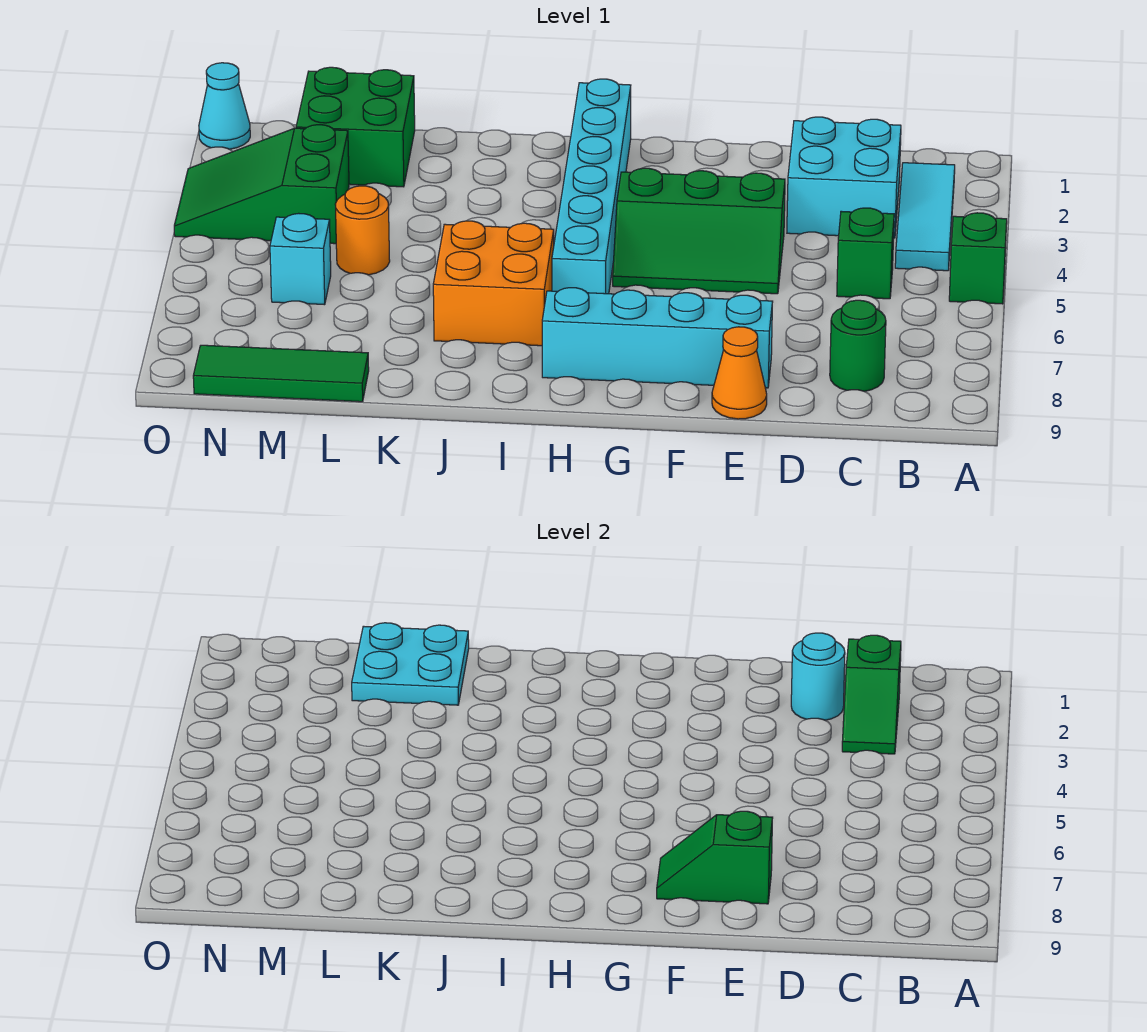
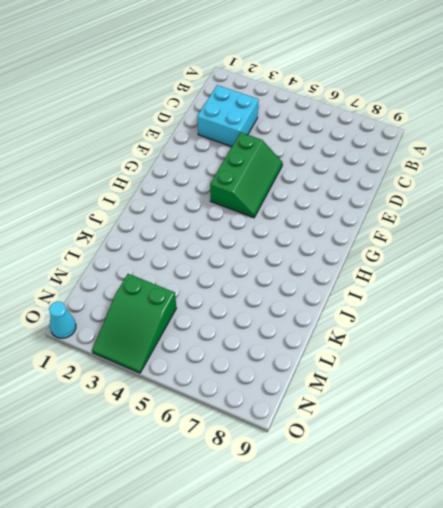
none -> green brick A5 level 1
none -> cyan tile B2:B4 level 1
none -> green brick C5 level 1

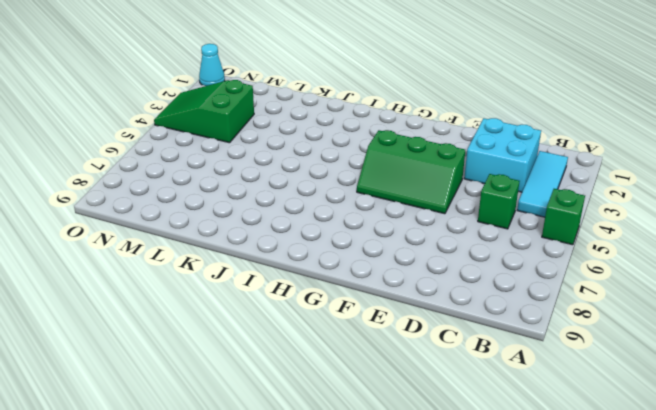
none -> green round brick C8 level 1
none -> cyan brick E8:H8 level 1
none -> orange cone E9 level 1

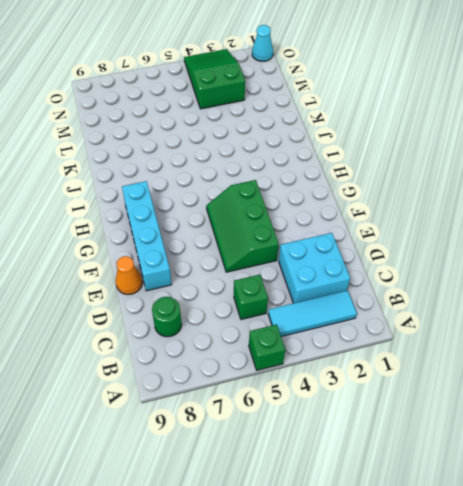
none -> cyan brick H1:H6 level 1
none -> orange brick I6:J7 level 1
none -> green brick L1:M2 level 1

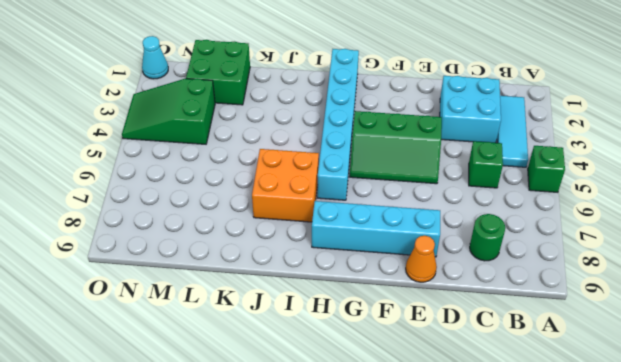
none -> orange round brick L5 level 1
none -> green tile L9:N9 level 1
none -> cyan brick M6 level 1

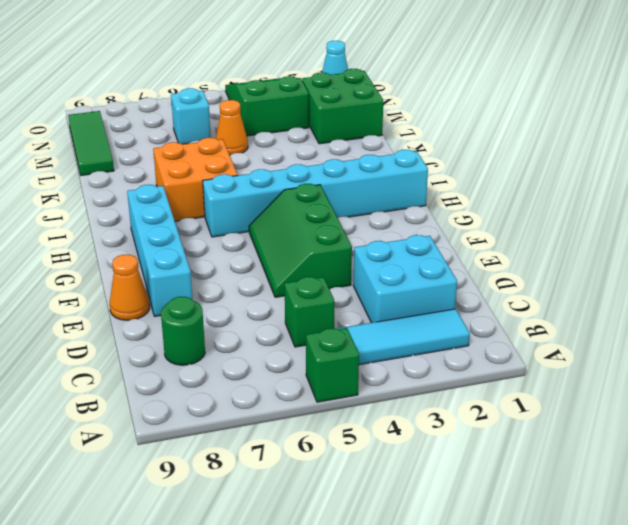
orange cone L5 level 1 -> orange round brick L5 level 1
none -> green slope C2:C3 level 2 top 2
none -> cyan round brick D2 level 2
none -> green slope E8:F8 level 2 top E

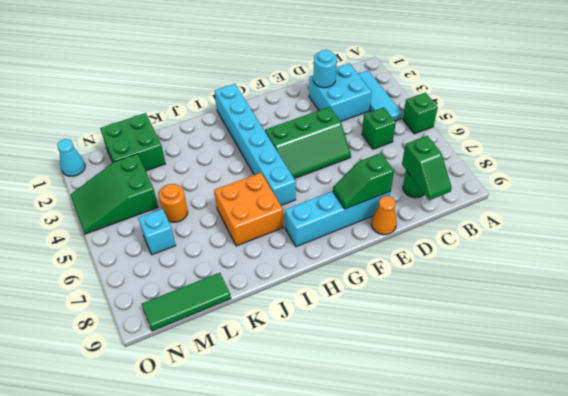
green slope C8:C9 level 2 top 8 -> green slope C2:C3 level 2 top 2
none -> cyan plate K1:L2 level 2

